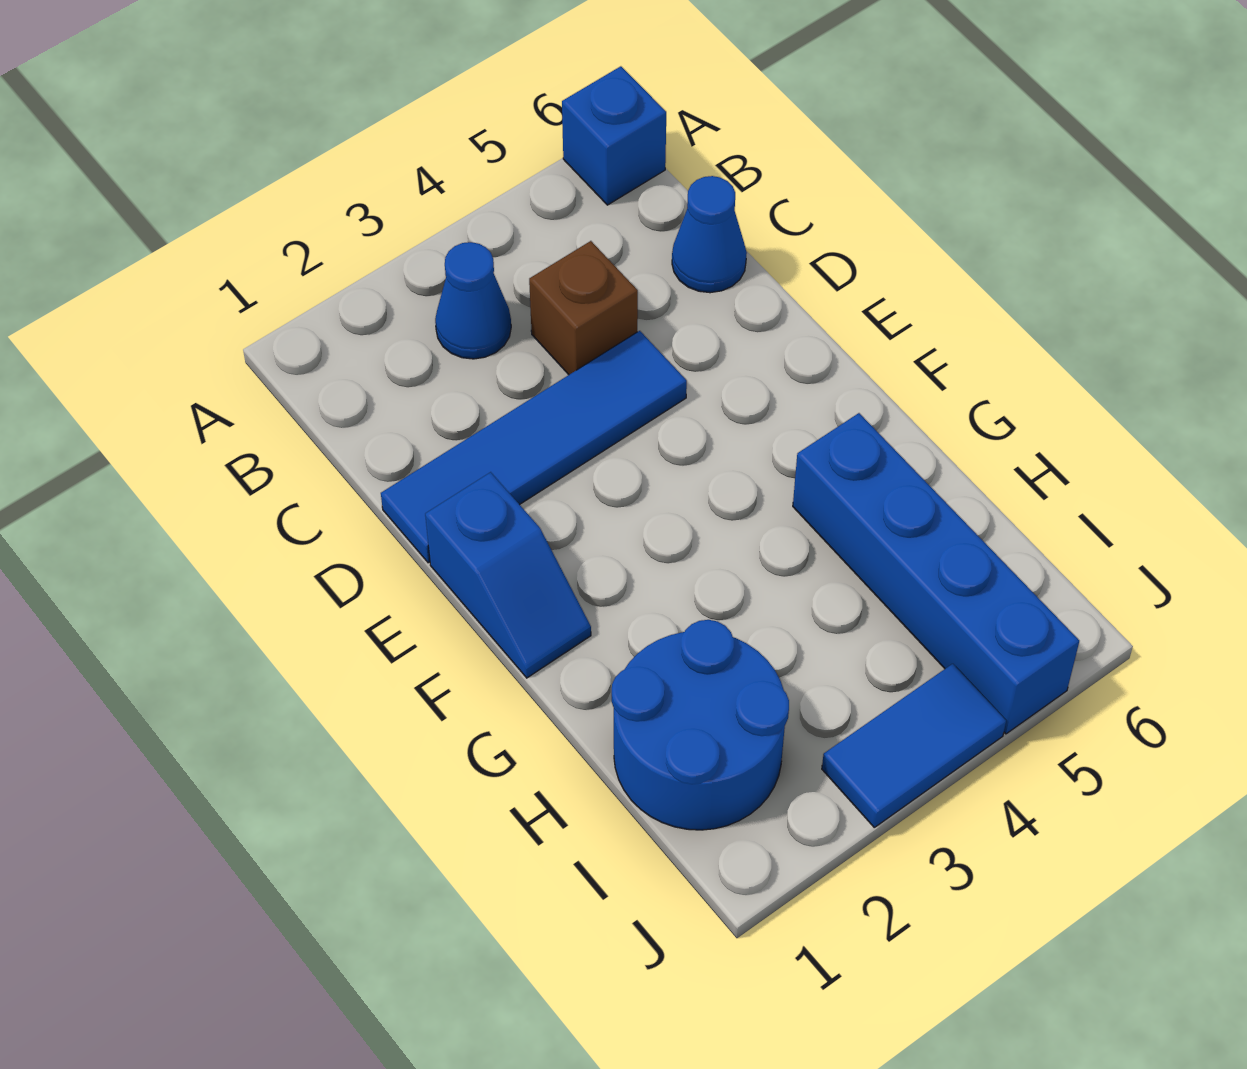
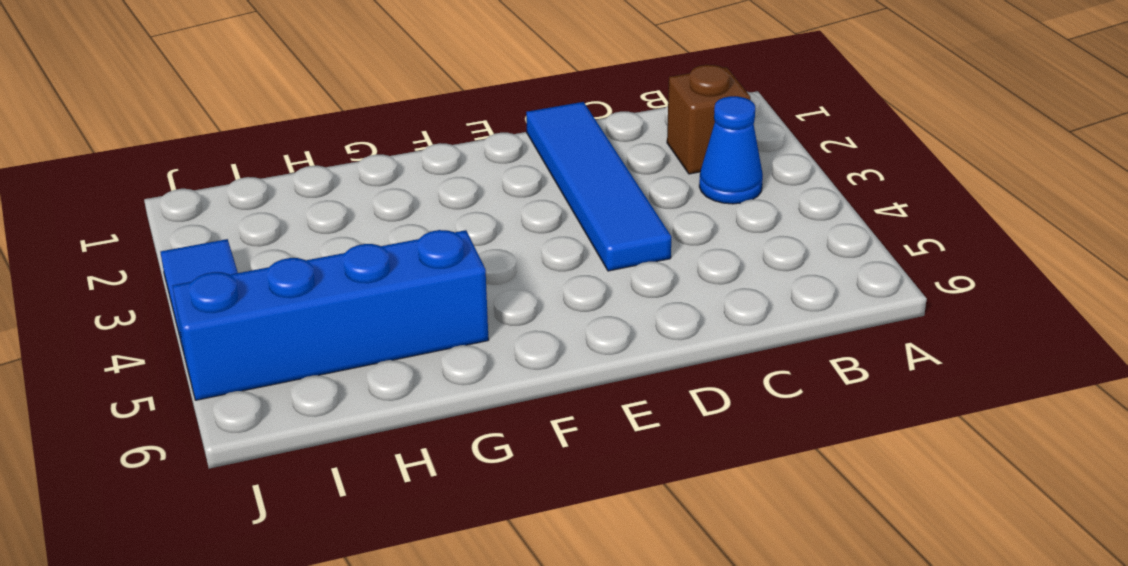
brown brick B2 level 1 -> brown brick C4 level 1
none -> blue brick A6 level 1
none -> blue cone C6 level 1

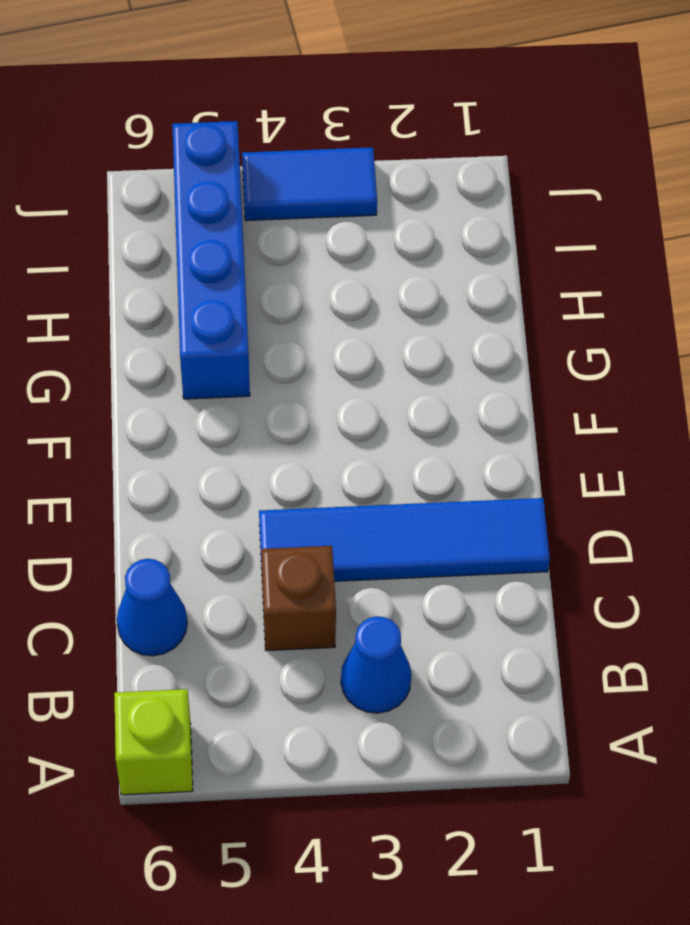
lime brick A6 level 1 -> blue brick A6 level 1
none -> blue slope E1:F1 level 1 top E
none -> blue round brick H1:I2 level 1

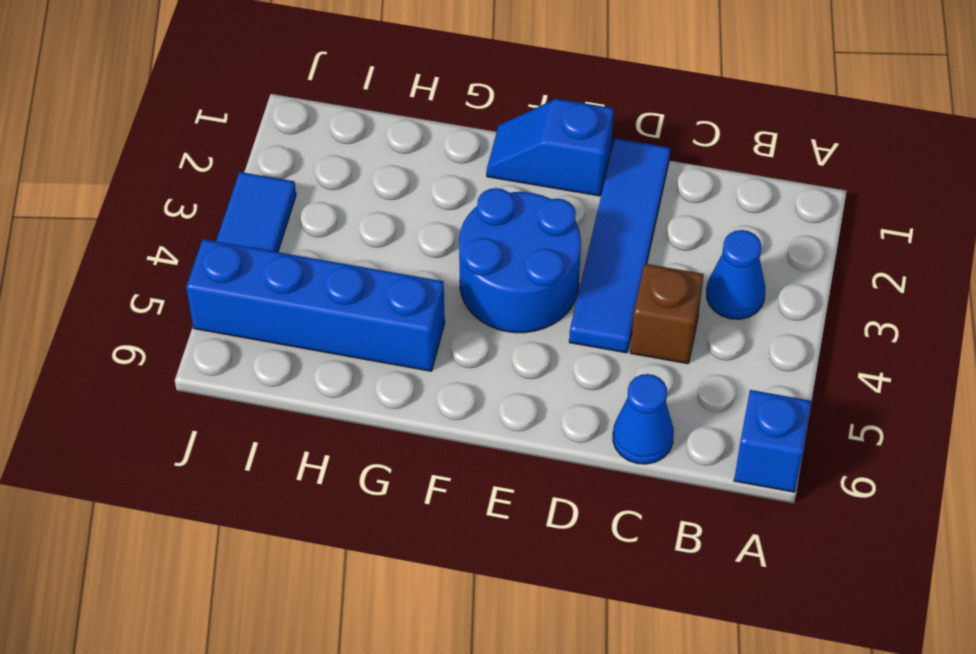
blue round brick E3:F4 level 1 -> blue round brick H1:I2 level 1

